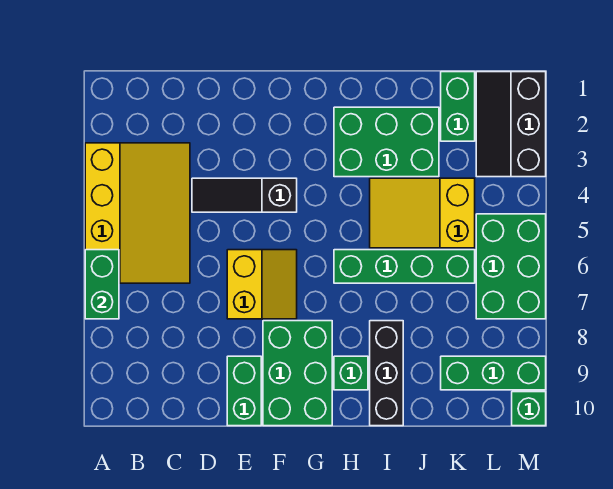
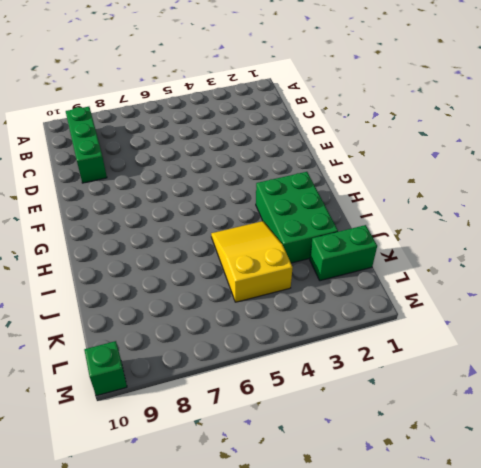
green brick B9:D9 level 1 -> green brick K9:M9 level 1
none -> yellow slope A3:C6 level 1 top A
none -> black slope D4:F4 level 1 top F
none -> yellow slope E6:F7 level 1 top E

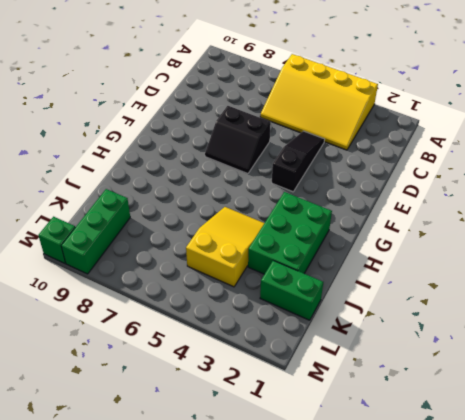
black slope E6:F7 level 1 top E -> yellow slope E6:F7 level 1 top E
none -> green brick E9:E10 level 1
none -> green brick F8:G10 level 1
none -> green brick H6:K6 level 1

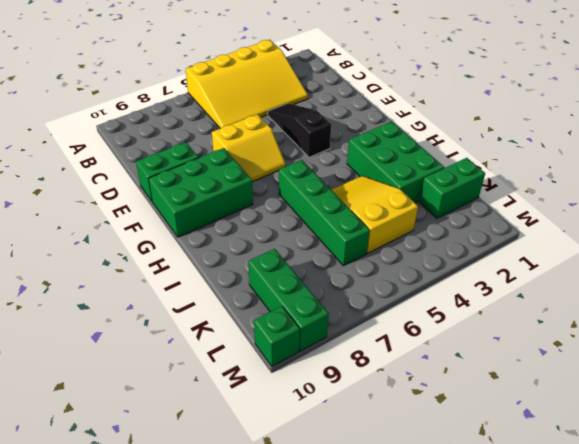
none -> green brick H9 level 1
none -> black brick I8:I10 level 1
none -> black slope L1:M3 level 1 top M

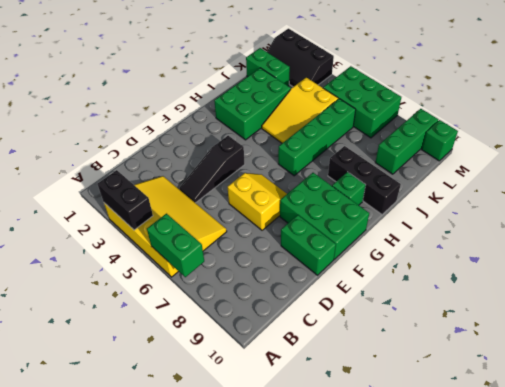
black brick A3:A4 level 2 -> none

